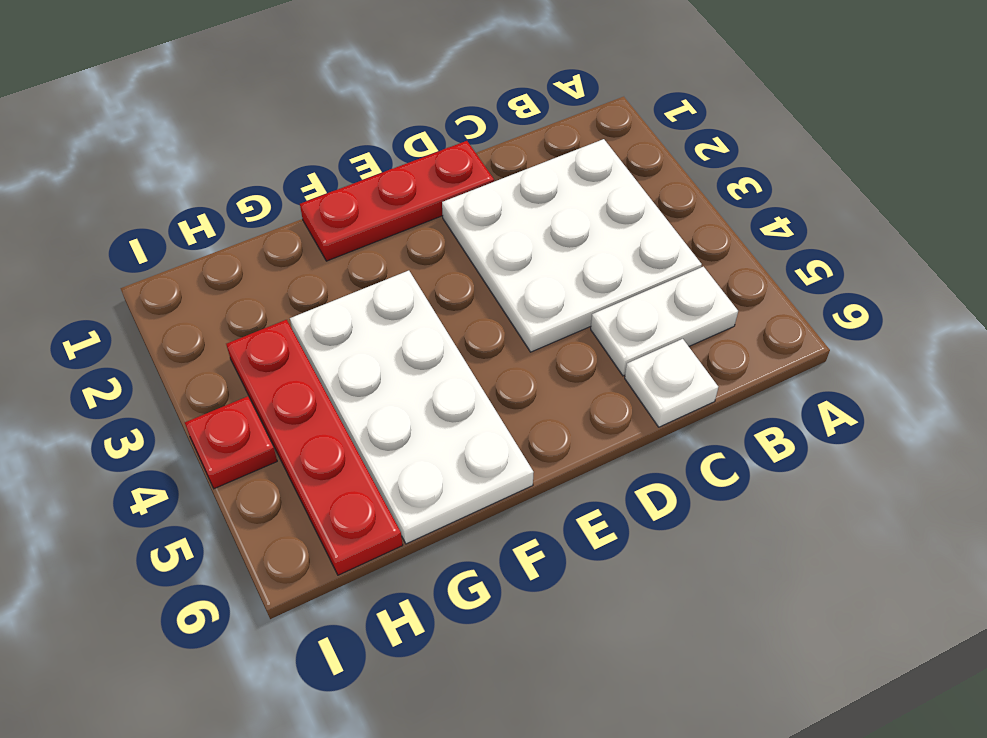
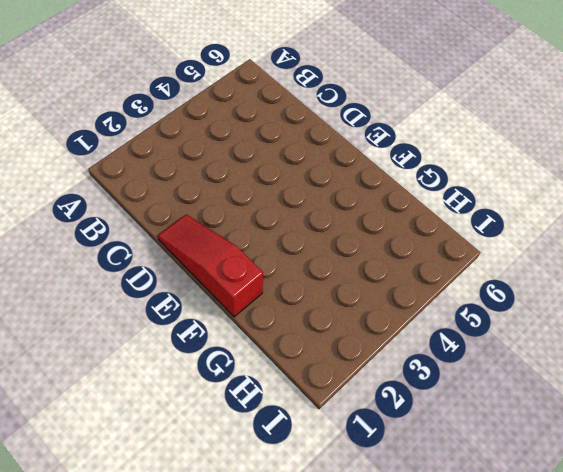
red slope D1:F1 level 1 top F -> red plate D1:F1 level 1
none -> white plate B2:D4 level 1
none -> white plate B5:C5 level 1

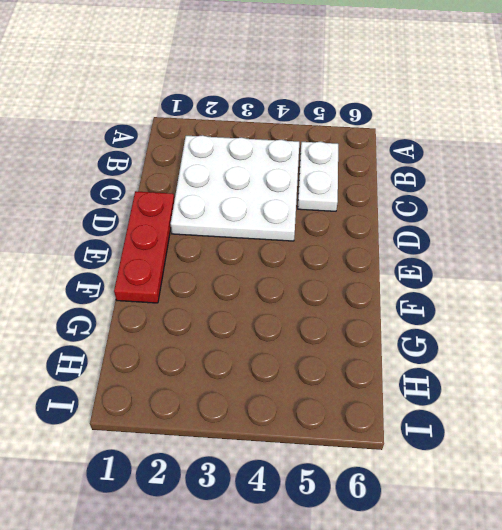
none -> white plate C6 level 1
none -> white plate F3:G6 level 1

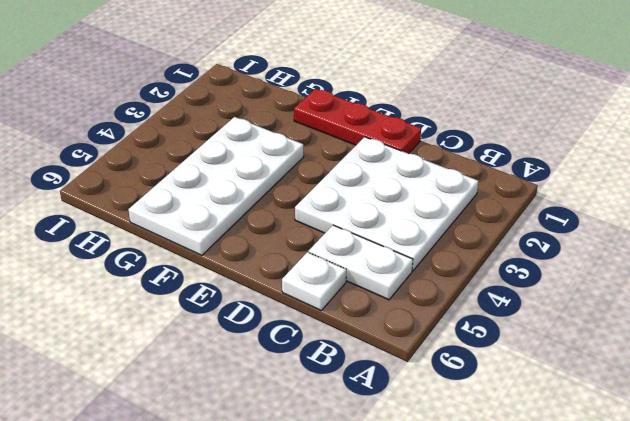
none -> red plate H3:H6 level 1
none -> red plate I4 level 1

